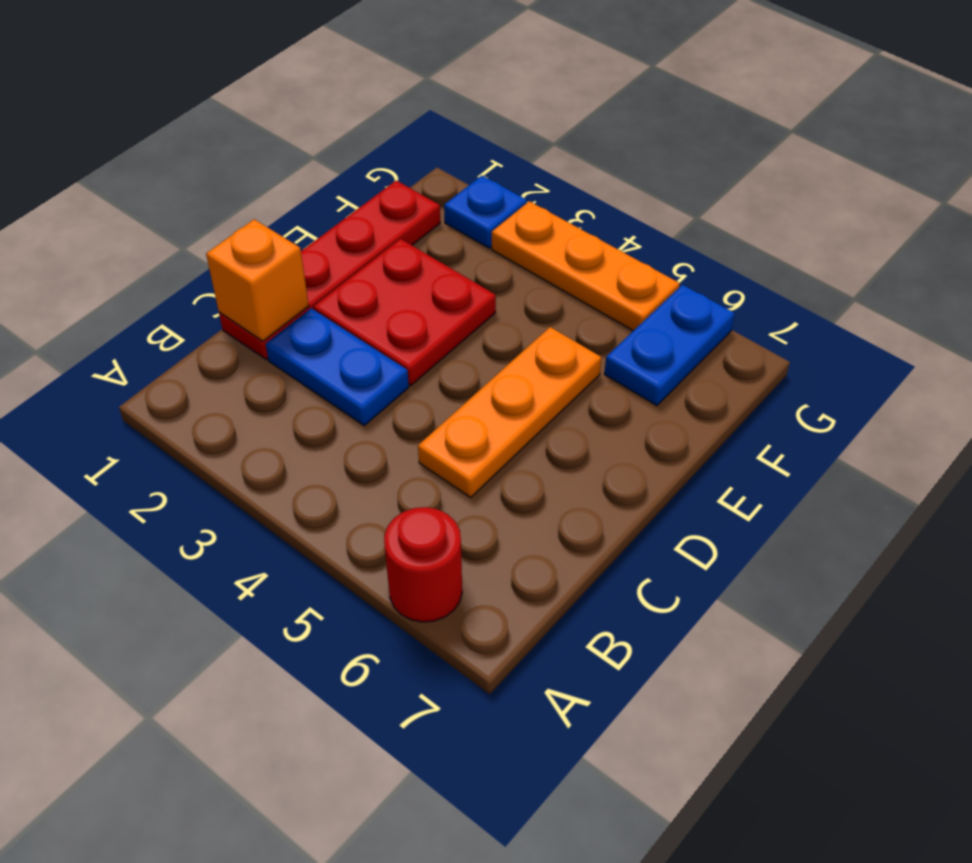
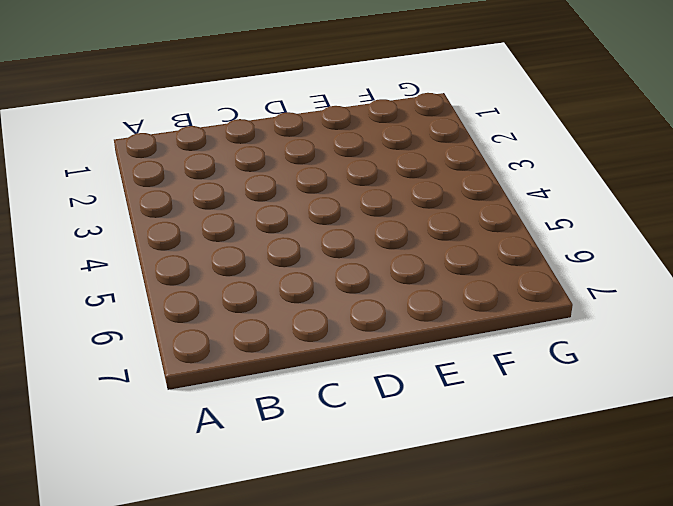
none -> red round brick A6 level 1
none -> red plate C1:F1 level 1

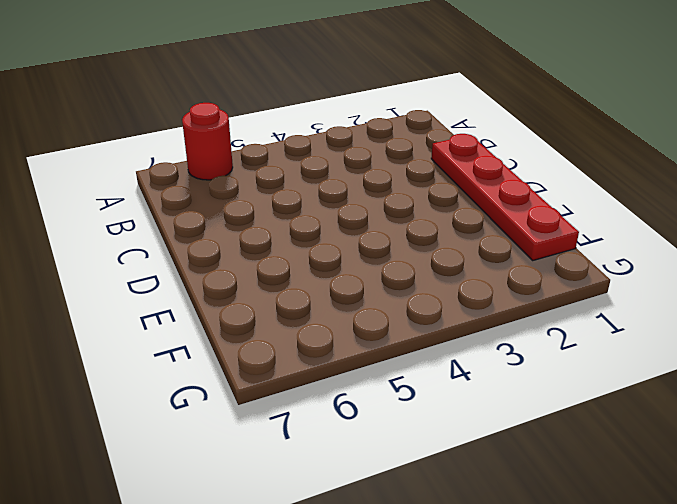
none -> blue plate C2:C3 level 1
none -> orange plate C5:E5 level 1

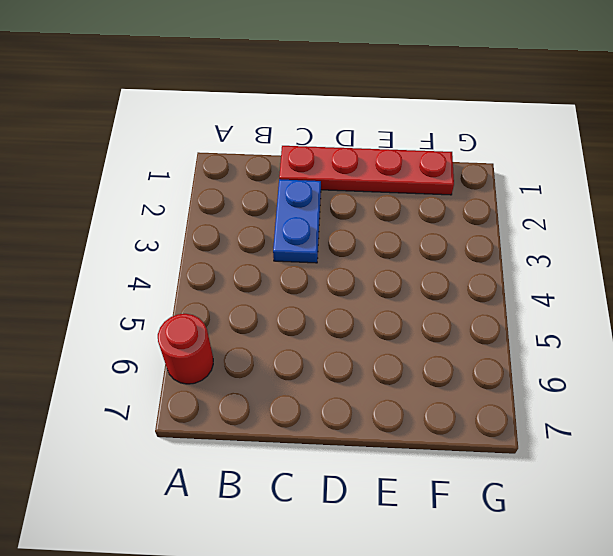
none -> orange plate C5:E5 level 1
none -> red plate D2:E3 level 1

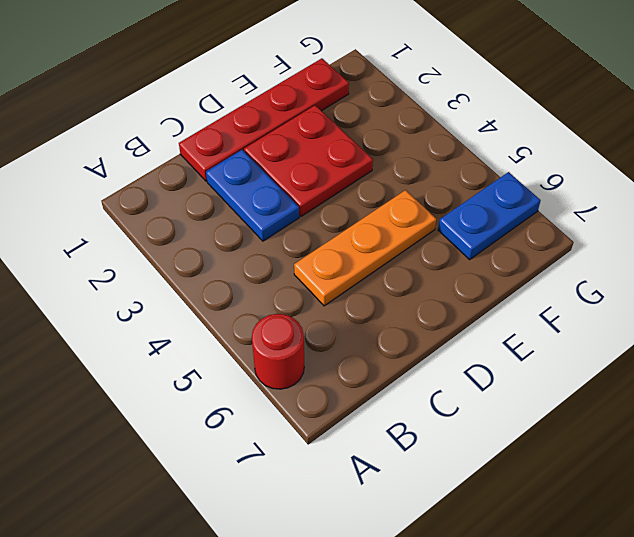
none -> blue plate G2 level 1
none -> orange plate G3:G5 level 1

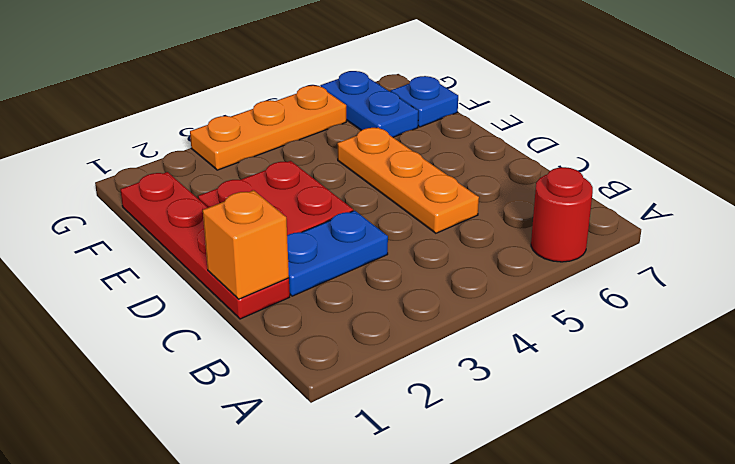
blue plate F7 level 1 -> blue plate G2 level 1

